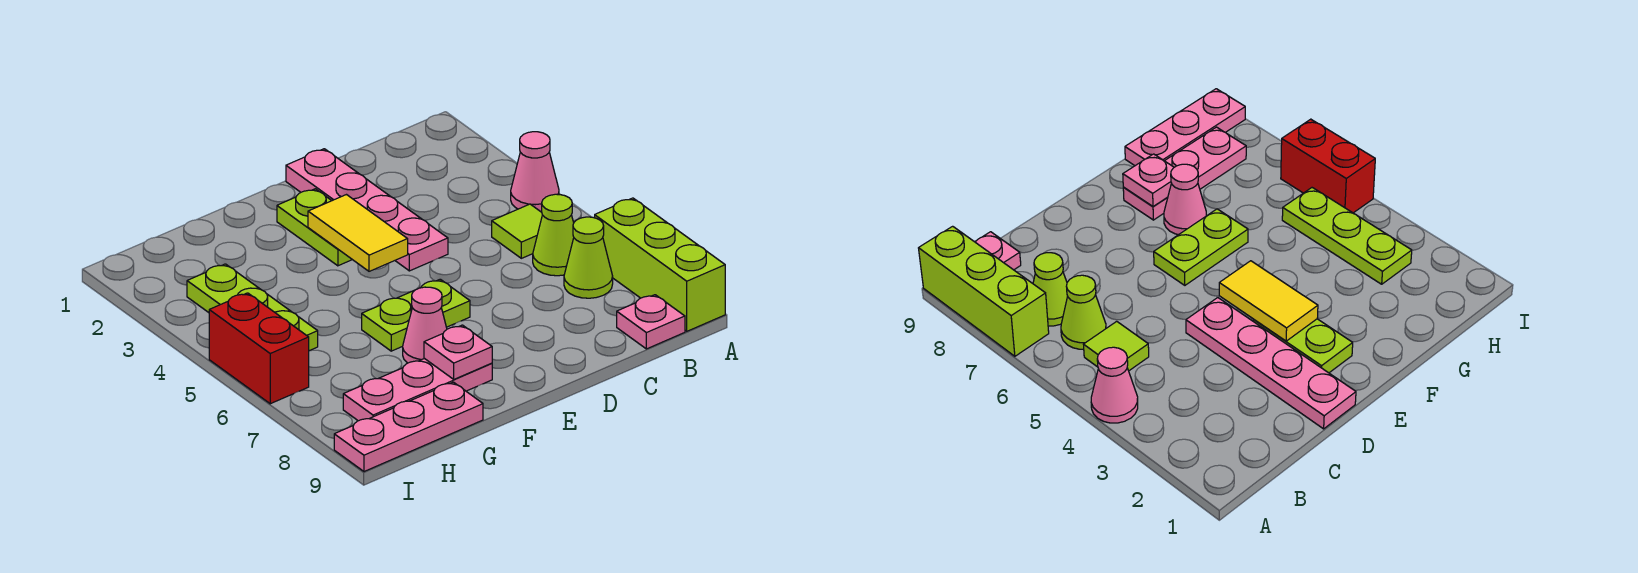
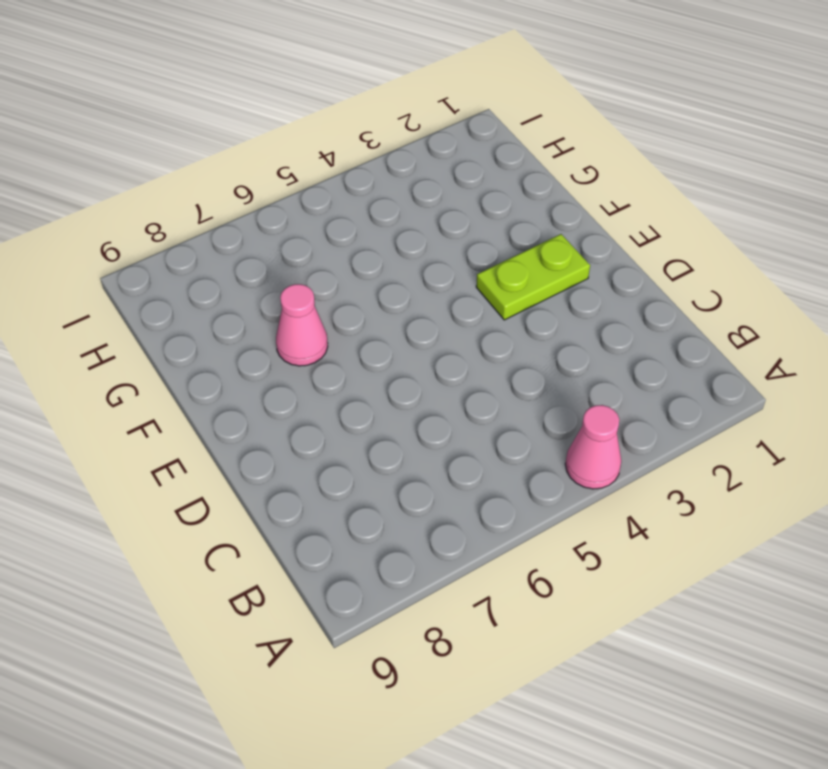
none -> lime brick A7:A9 level 1
none -> lime tile B5 level 1
none -> lime cone B6 level 1

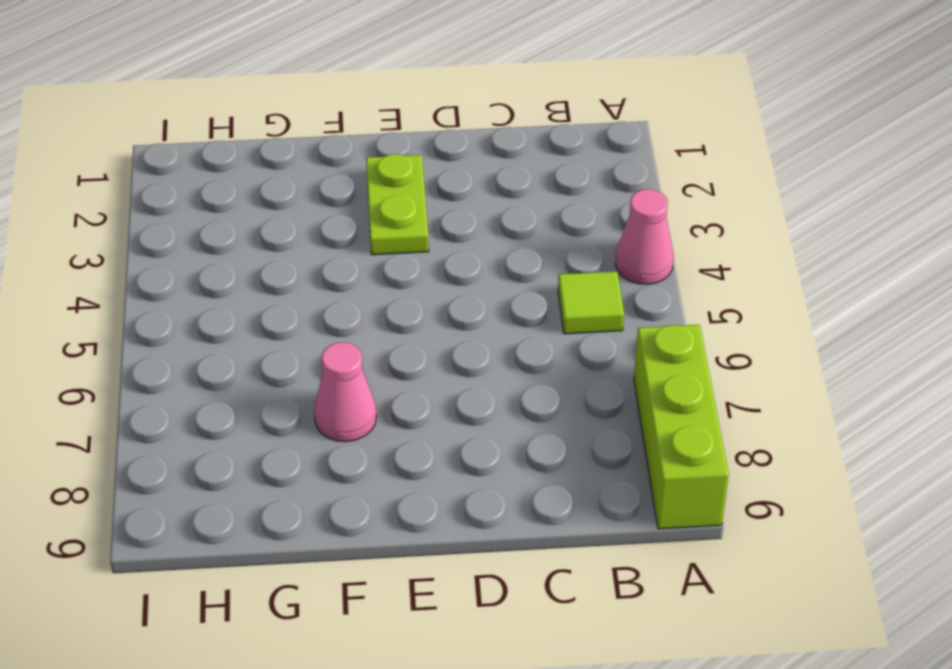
none -> lime cone B6 level 1
none -> lime cone B7 level 1
none -> pink plate B9 level 1

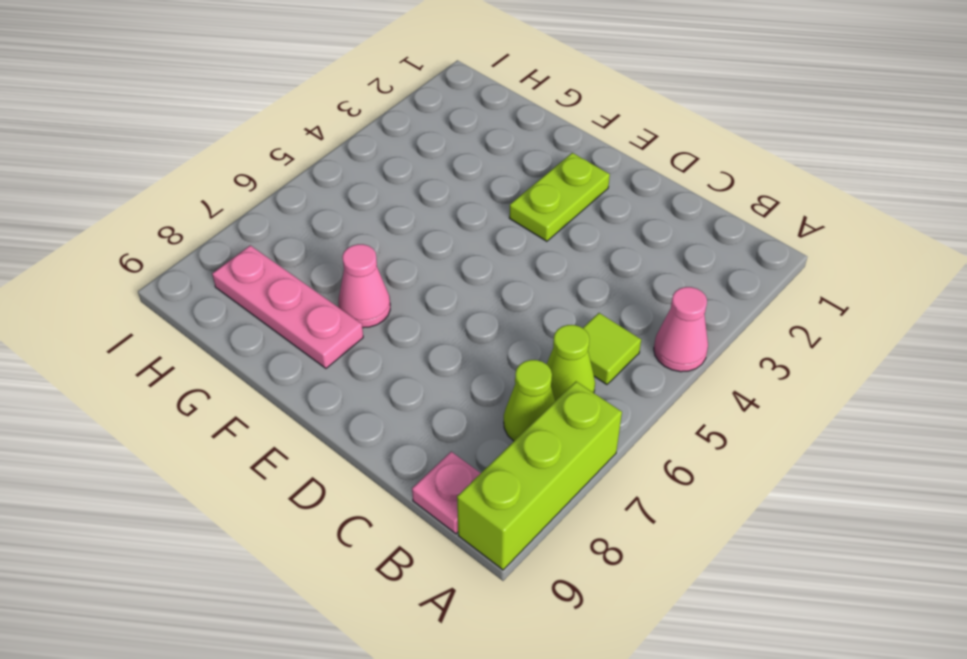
none -> pink plate D1:D4 level 1
none -> lime plate E6:F6 level 1
none -> pink plate G9:I9 level 1

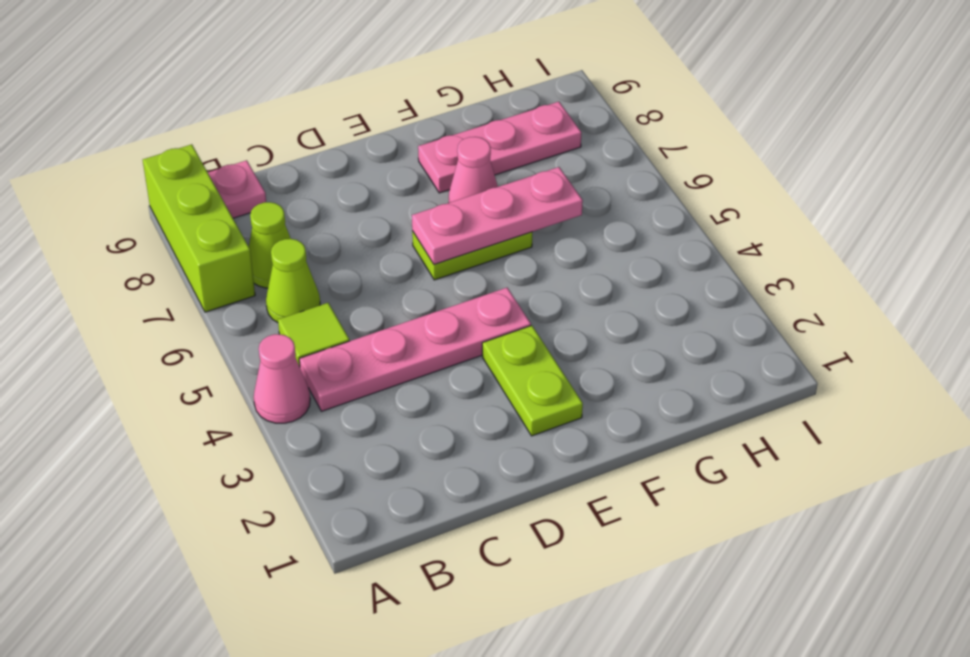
pink plate B4:E4 level 1 -> pink plate D1:D4 level 1
pink plate E6:G6 level 2 -> pink plate G9:I9 level 1
none -> lime plate H3:H5 level 1
none -> red brick I5:I6 level 1
none -> yellow tile E3:E4 level 2

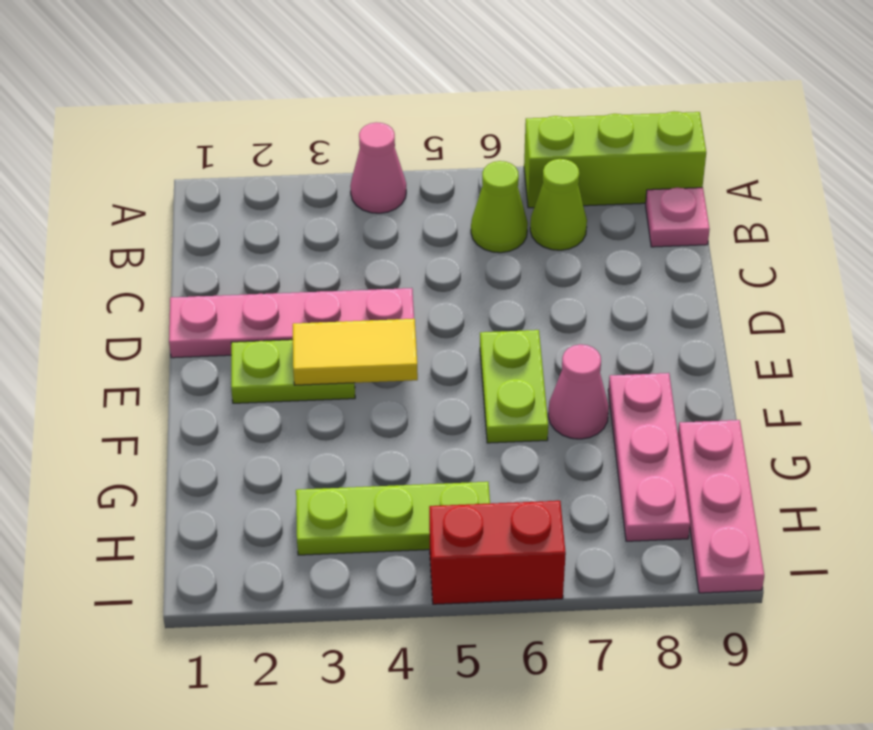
none -> lime tile B5 level 1
none -> pink plate F8 level 2

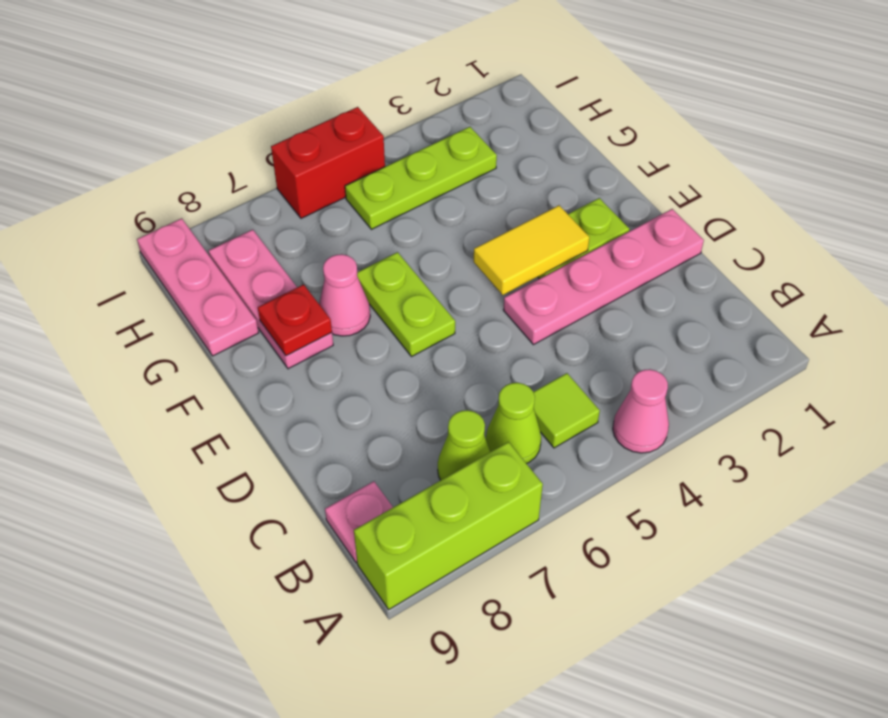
red plate F8 level 2 -> pink plate F8 level 2

